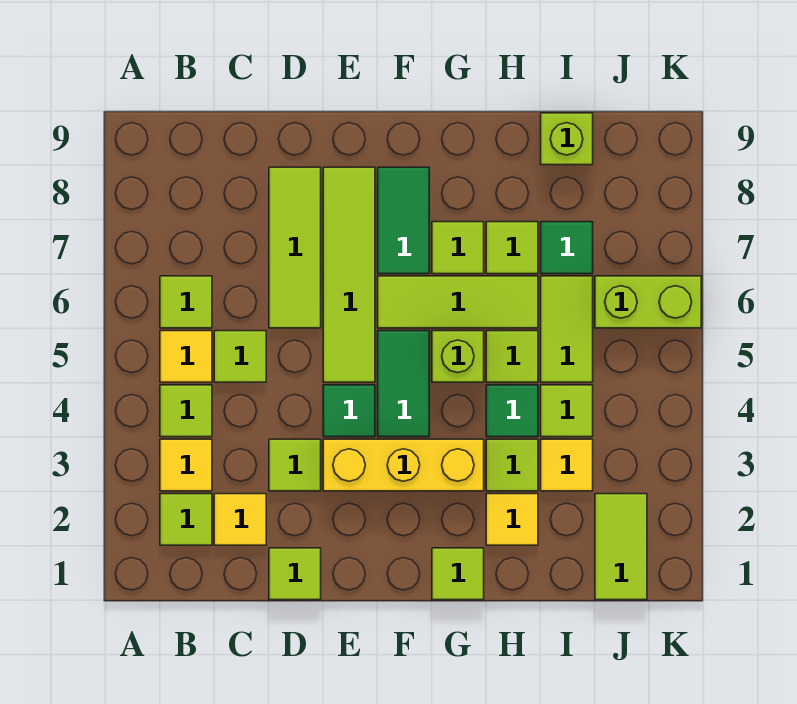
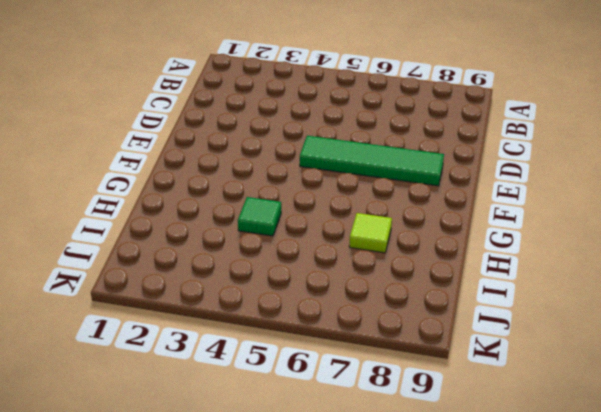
green tile E5:E8 level 1 -> lime tile E5:E8 level 1
none -> lime tile B2 level 1
none -> yellow tile B3 level 1
none -> lime tile B4 level 1
none -> yellow tile B5 level 1

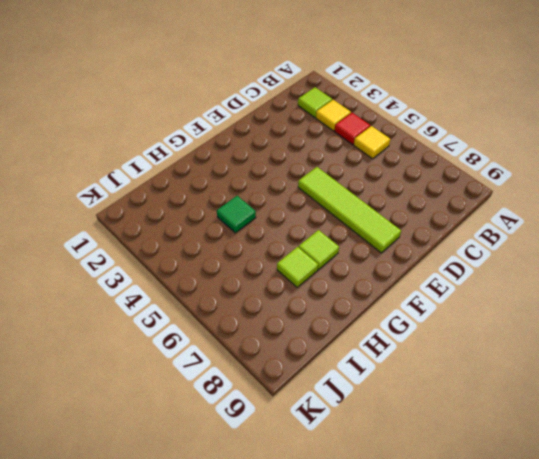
red tile B4 level 1 -> lime tile B4 level 1
none -> lime tile B6 level 1
none -> yellow tile C2 level 1
none -> lime tile C5 level 1
none -> lime tile D1 level 1

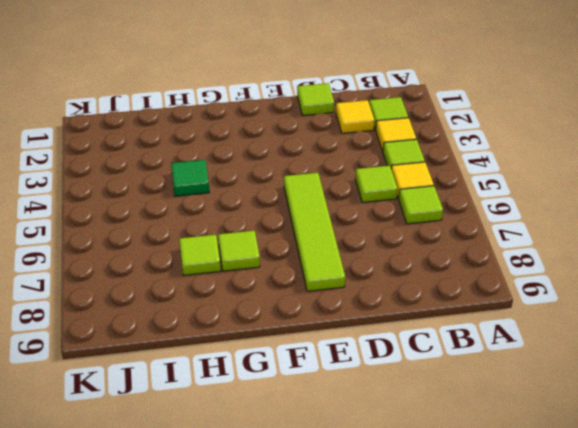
none -> lime tile D3 level 1
none -> lime tile D6:D8 level 1
none -> yellow brick E3:G3 level 1
none -> green tile E4 level 1

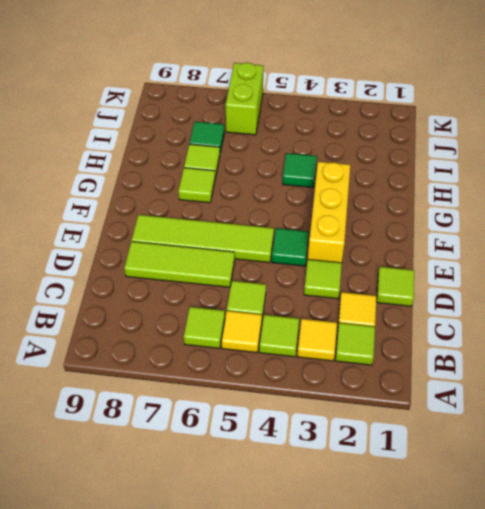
none -> green tile F4:F5 level 1
none -> lime tile F6:H6 level 1
none -> green tile F7:F8 level 1
none -> lime tile G1 level 1

